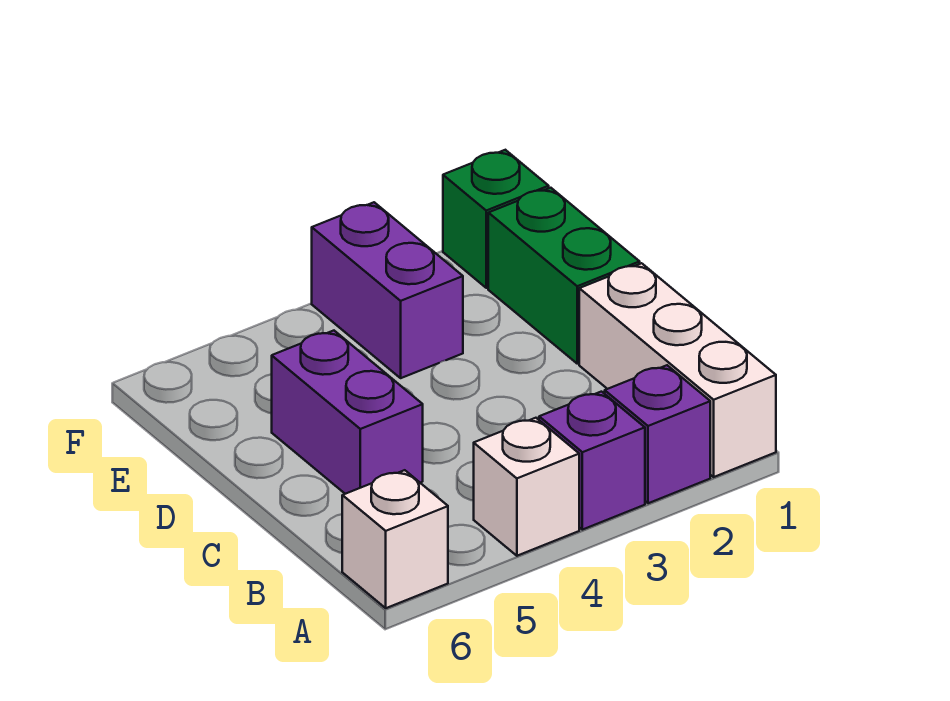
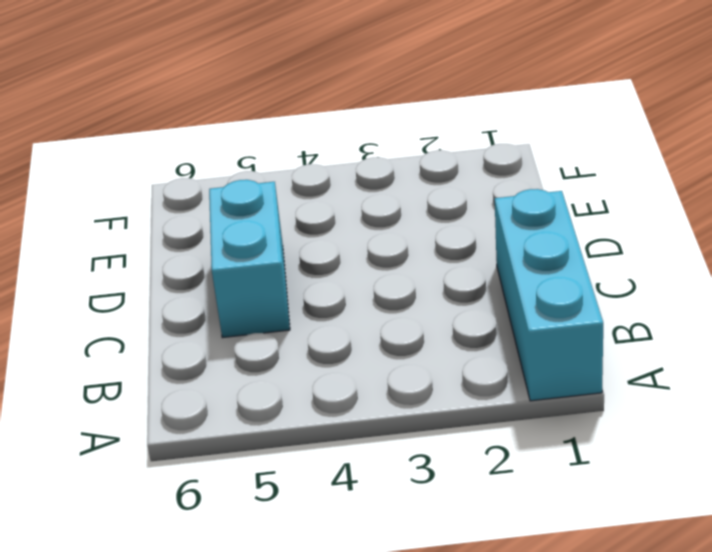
cyan brick A1:C1 level 1 -> white brick A1:C1 level 1
cyan brick C5:D5 level 1 -> purple brick C5:D5 level 1
none -> purple brick A2 level 1
none -> purple brick A3 level 1

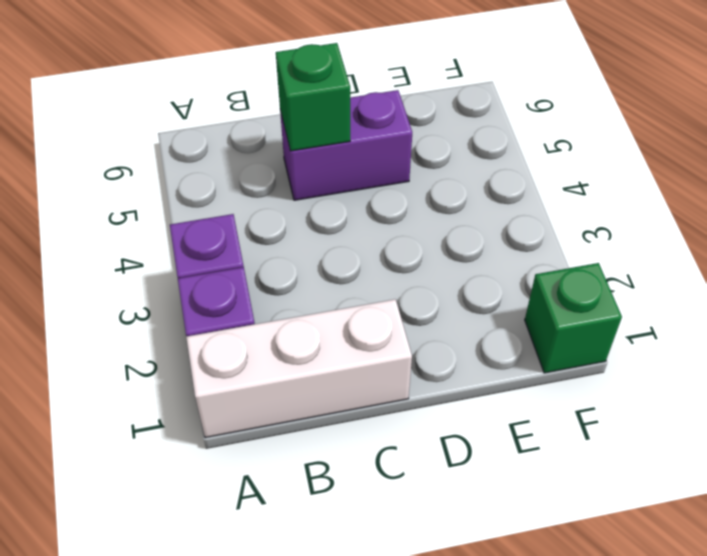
green brick C5 level 2 -> none
none -> white brick A4 level 1
none -> white brick A6 level 1

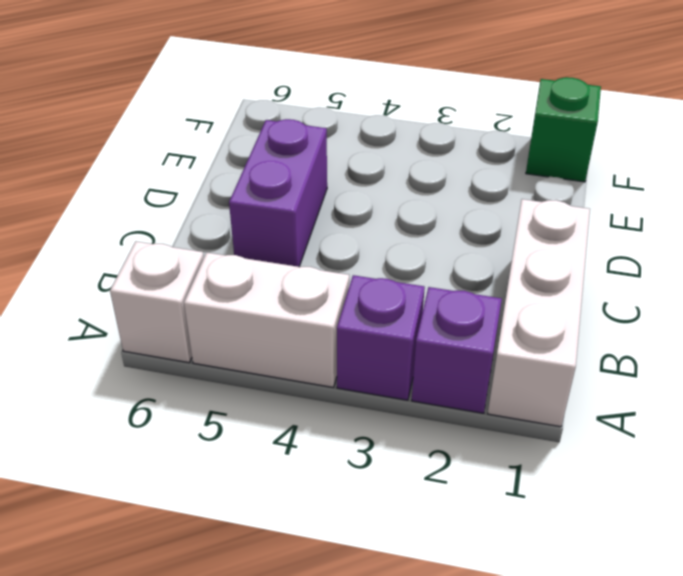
white brick A4:A5 level 1 -> white brick A4 level 1
none -> green brick D1:E1 level 1
none -> purple brick E3:F3 level 1

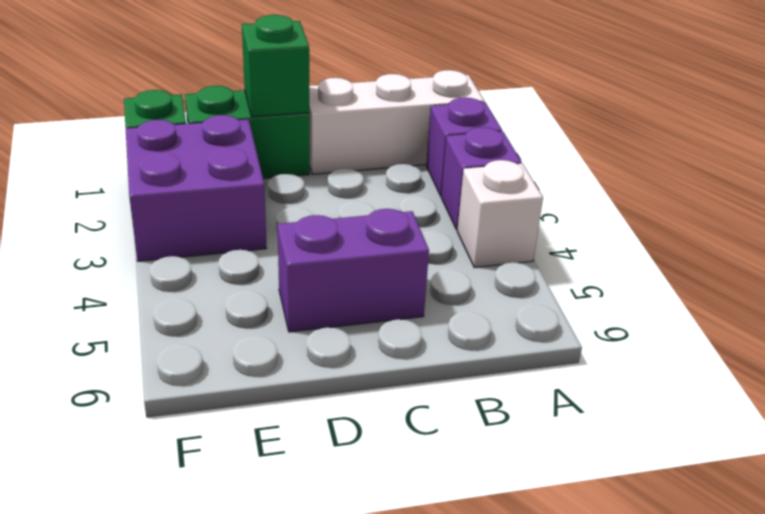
green brick D1 level 2 -> none
purple brick E2:F3 level 1 -> purple brick E3:F3 level 1
none -> white brick A6 level 1

